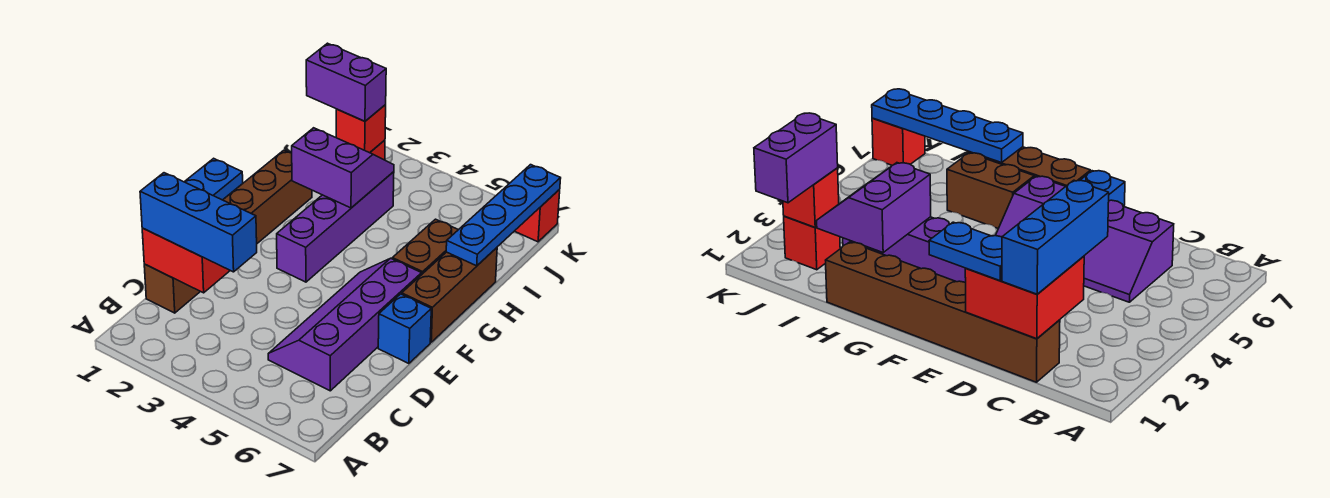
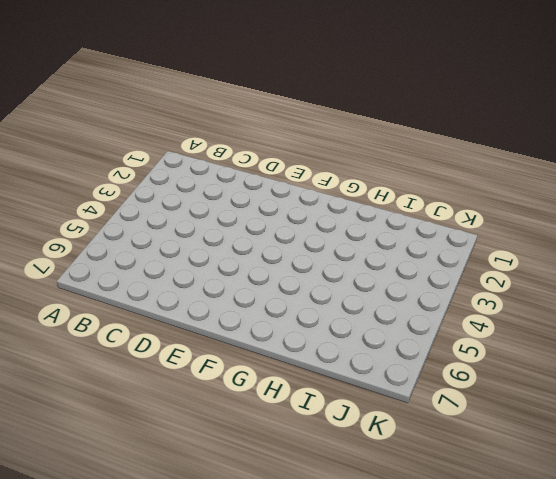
none -> brown brick C1:H1 level 1
none -> purple slope C5:F6 level 1 top 6
none -> blue brick E7 level 1

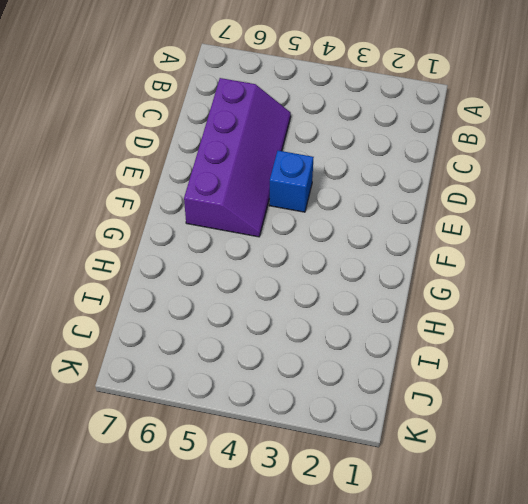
blue brick E4 level 1 -> blue brick E7 level 1
none -> brown brick C1:H1 level 1
none -> purple brick F3:I3 level 1
none -> brown brick F7:H7 level 1

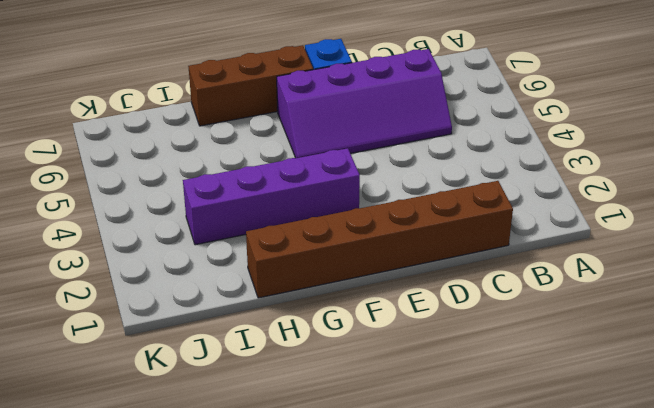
none -> brown brick G6:H6 level 1
none -> red brick J2 level 1
none -> red brick K7 level 1

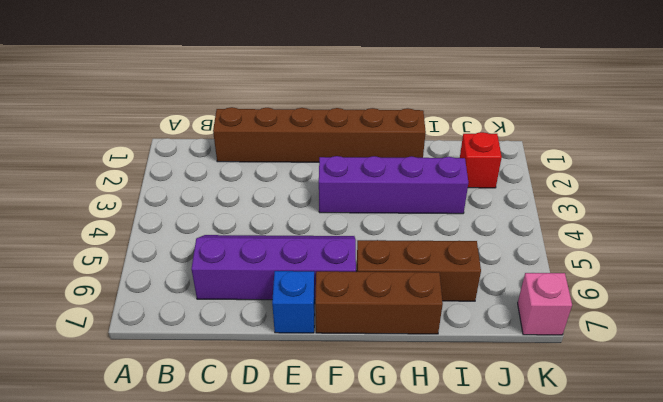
brown brick G6:I6 level 1 -> brown brick G6:H6 level 1
pink brick K7 level 1 -> red brick K7 level 1
none -> red brick C1:D2 level 2
none -> purple slope H2:I3 level 2 top H
none -> blue plate H7:K7 level 2

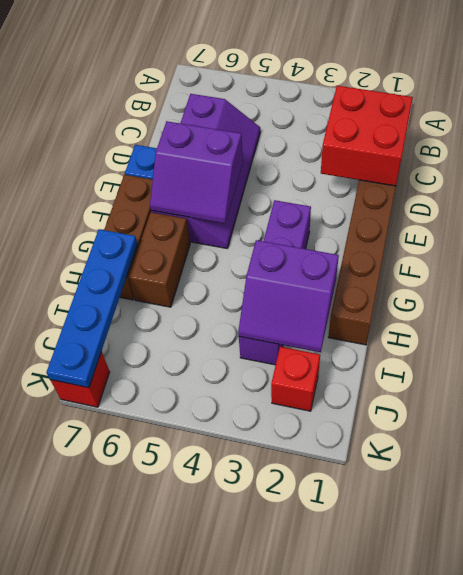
purple slope E5:F6 level 2 top E -> none
none -> red brick J2 level 2
none -> blue brick C1:C3 level 3
none -> blue plate D1:E1 level 3

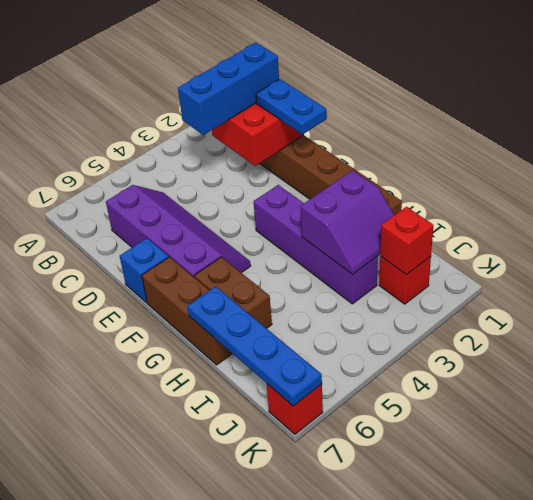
none -> purple brick J1:J2 level 3

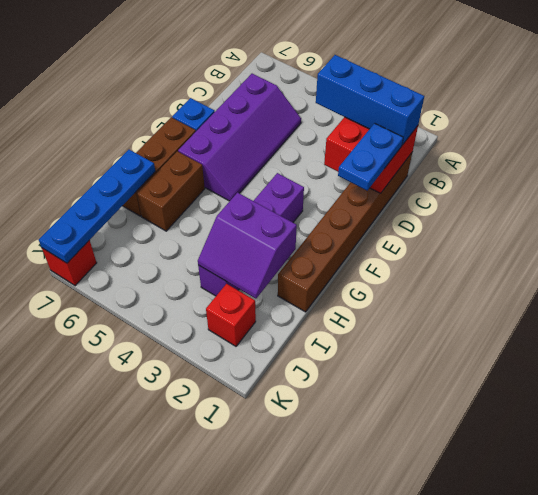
none -> red brick J2 level 2
none -> purple brick J1:J2 level 3

